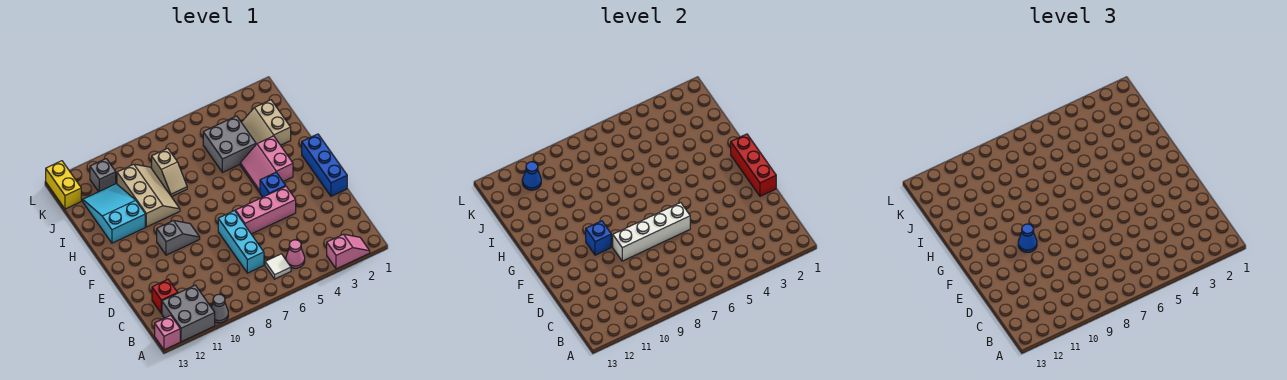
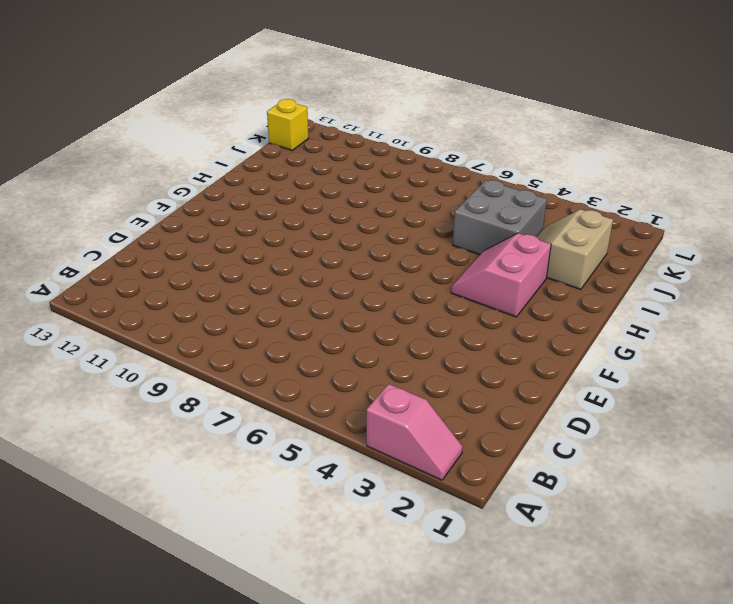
yellow brick K13 level 1 -> yellow brick K13:L13 level 1
none -> grey cone A10 level 1
none -> grey brick A11:B12 level 1
none -> pink brick A13 level 1

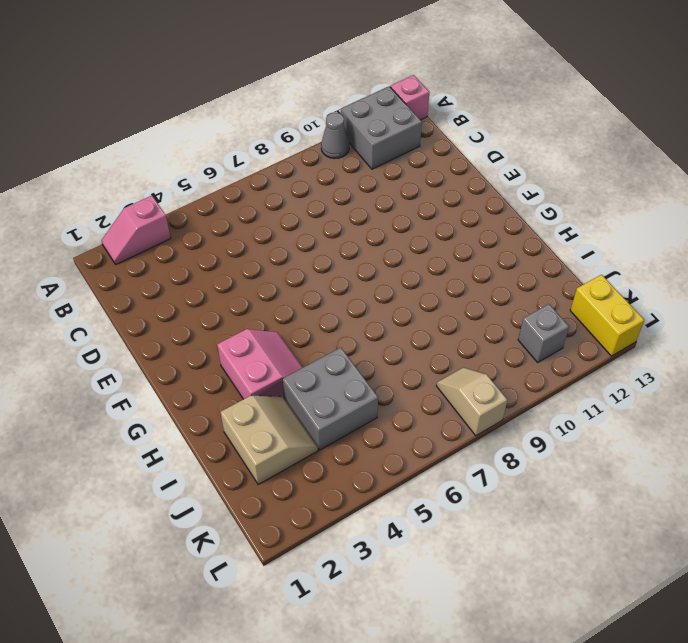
tan slope K8:L8 level 1 top L -> tan slope I8:J8 level 1 top J
none -> pink cone B5 level 1
none -> white tile B6 level 1
none -> cyan brick C7:E7 level 1

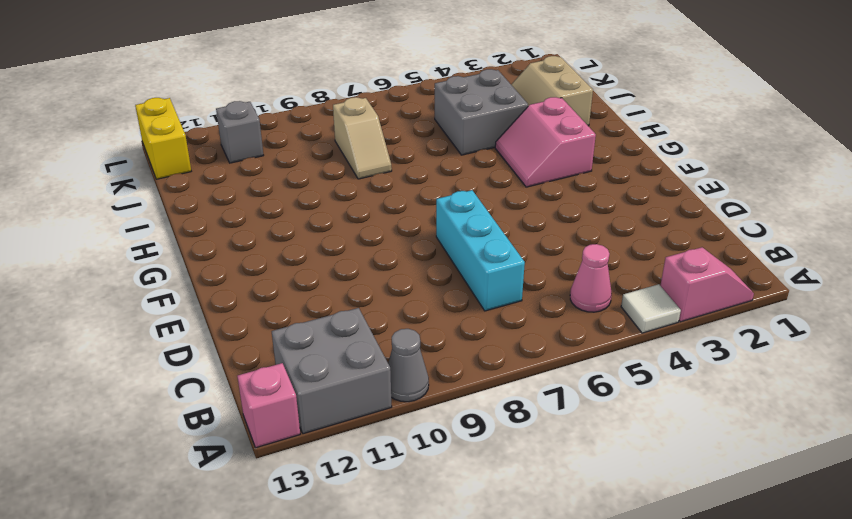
white tile A4 level 1 -> white tile B6 level 1
none -> red brick C12 level 1
none -> blue brick E1:G1 level 1
none -> pink brick E4:E6 level 1

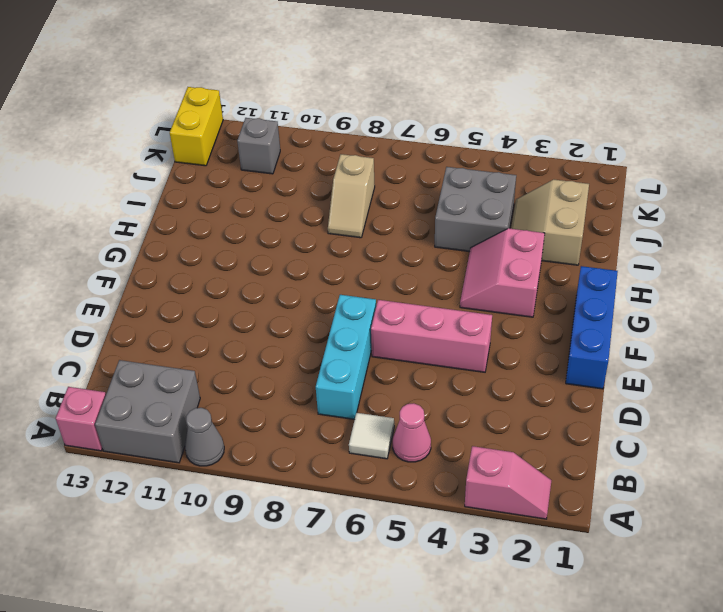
none -> red brick C12 level 1
none -> blue brick F4 level 1
none -> grey slope F9:F10 level 1 top 10

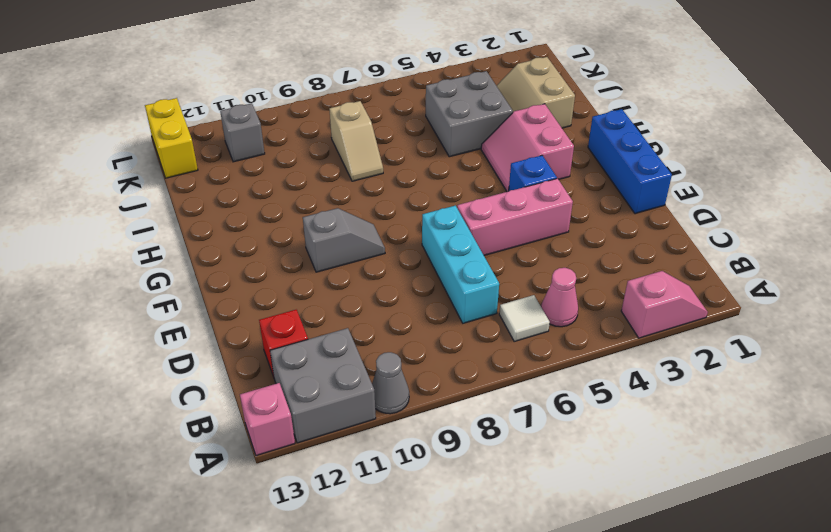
none -> tan slope H9:J10 level 1 top 10
none -> cyan slope H11:J12 level 1 top H
none -> red brick E1:G1 level 2

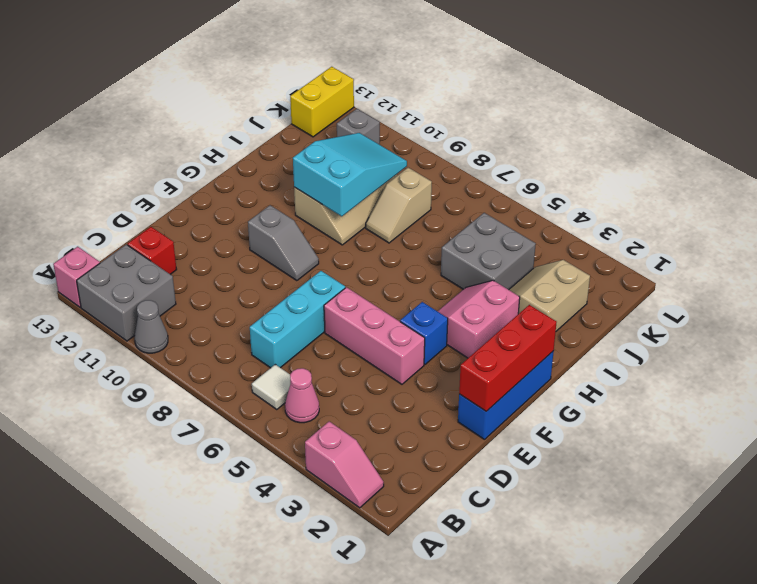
cyan slope H9:J10 level 2 top H -> cyan slope H11:J12 level 1 top H
none -> white brick E6:E9 level 2
none -> blue brick F10 level 2
none -> blue cone K11 level 2

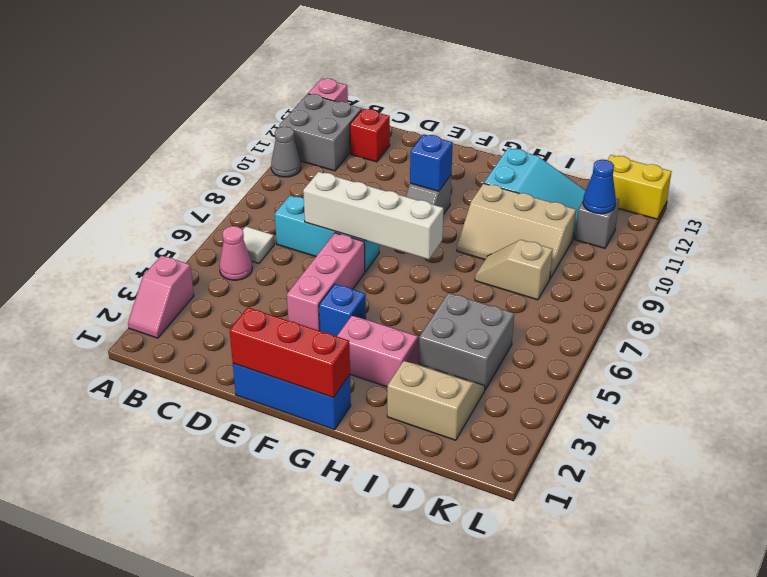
white brick D7:G7 level 2 -> white brick E6:E9 level 2
none -> blue cone F10 level 3

